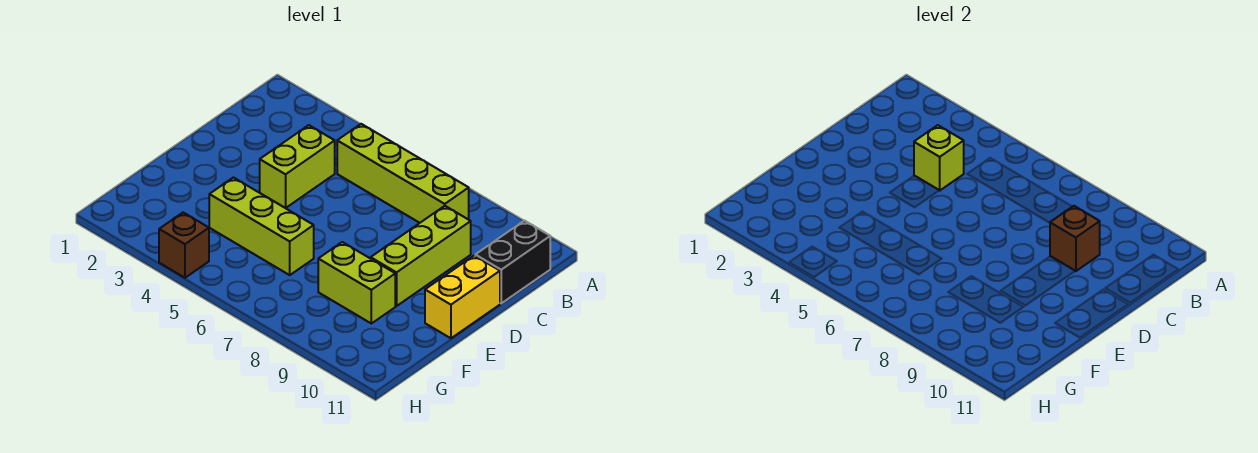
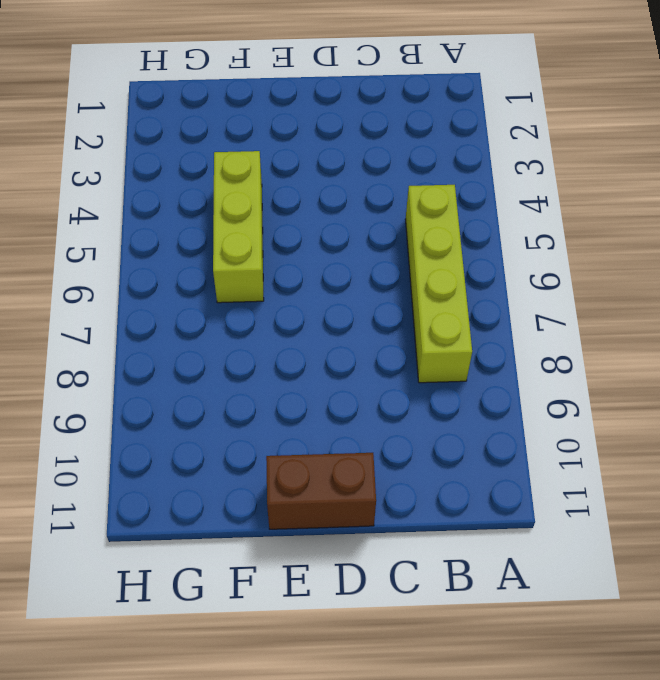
brown brick D11:E11 level 1 -> yellow brick D11:E11 level 1
none -> black brick B11:C11 level 1
none -> lime brick C4:D4 level 1

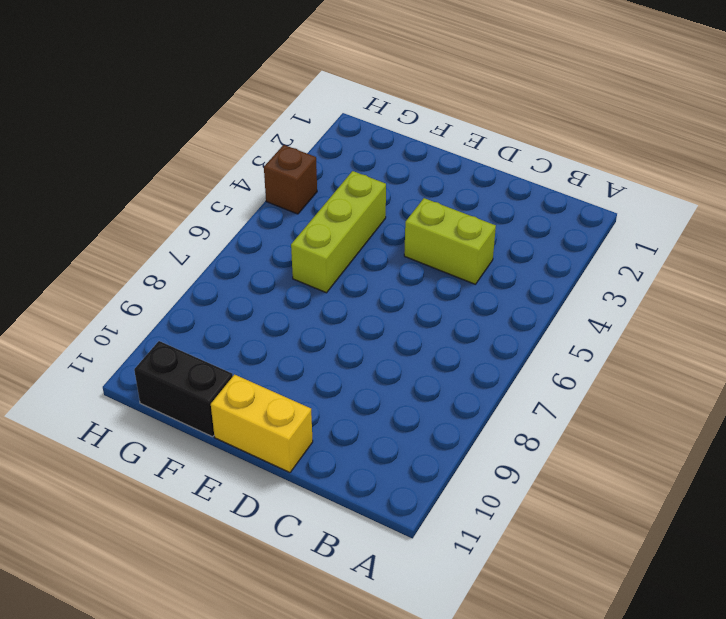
black brick F11:G11 level 1 -> black brick B11:C11 level 1
none -> lime brick B5:B8 level 1
none -> lime brick C9:E9 level 1

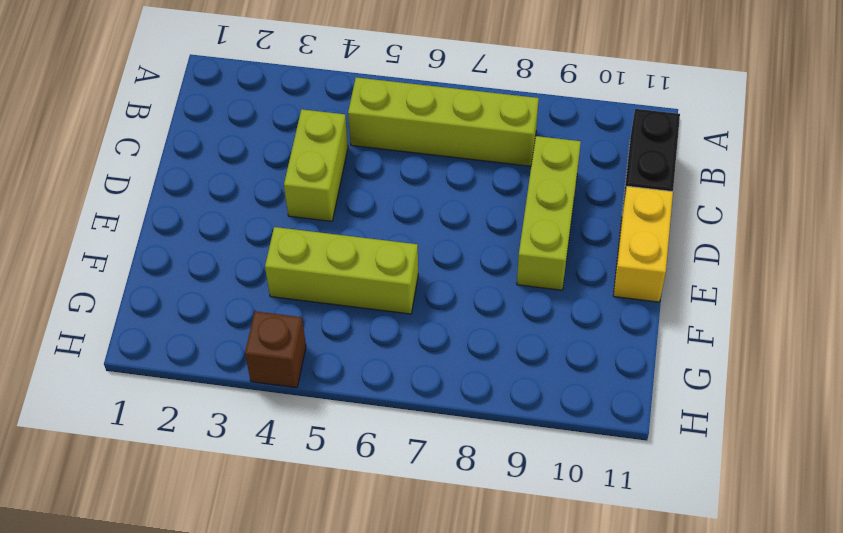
none -> lime brick F8:F9 level 1
none -> lime brick C4 level 2

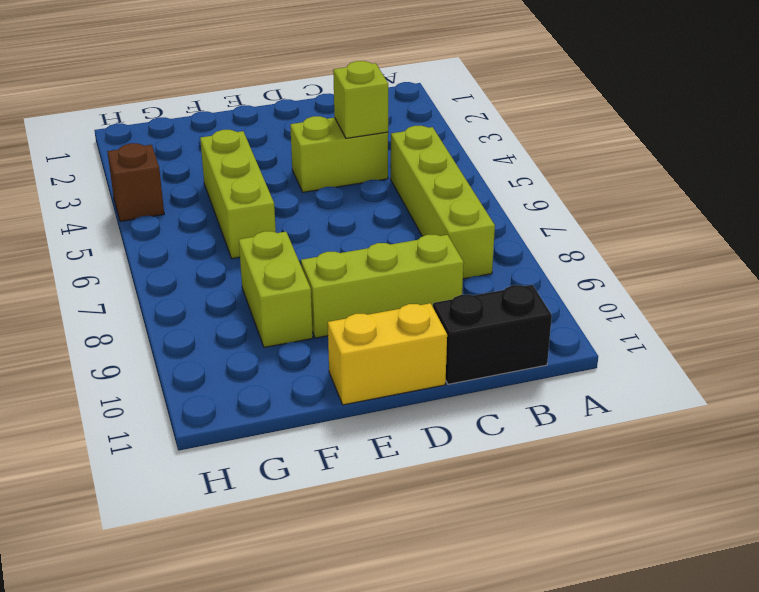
none -> brown brick C9 level 2

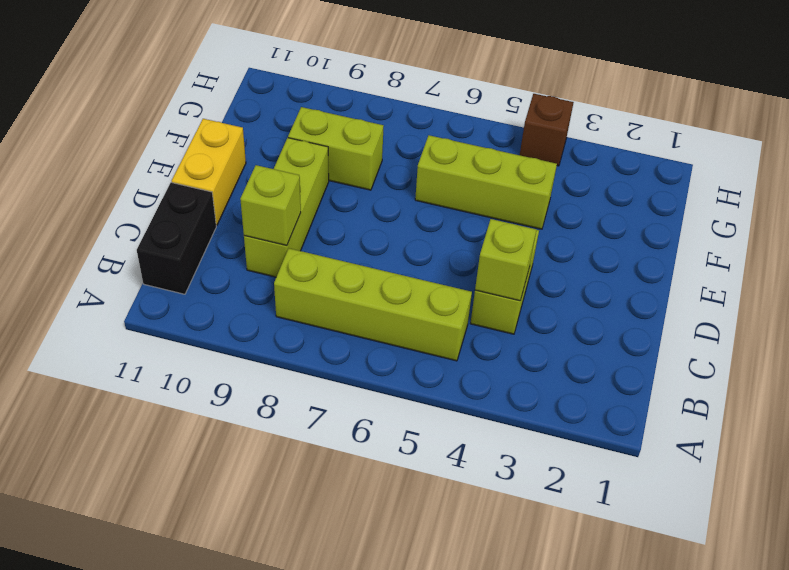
lime brick C9 level 2 -> brown brick C9 level 2

